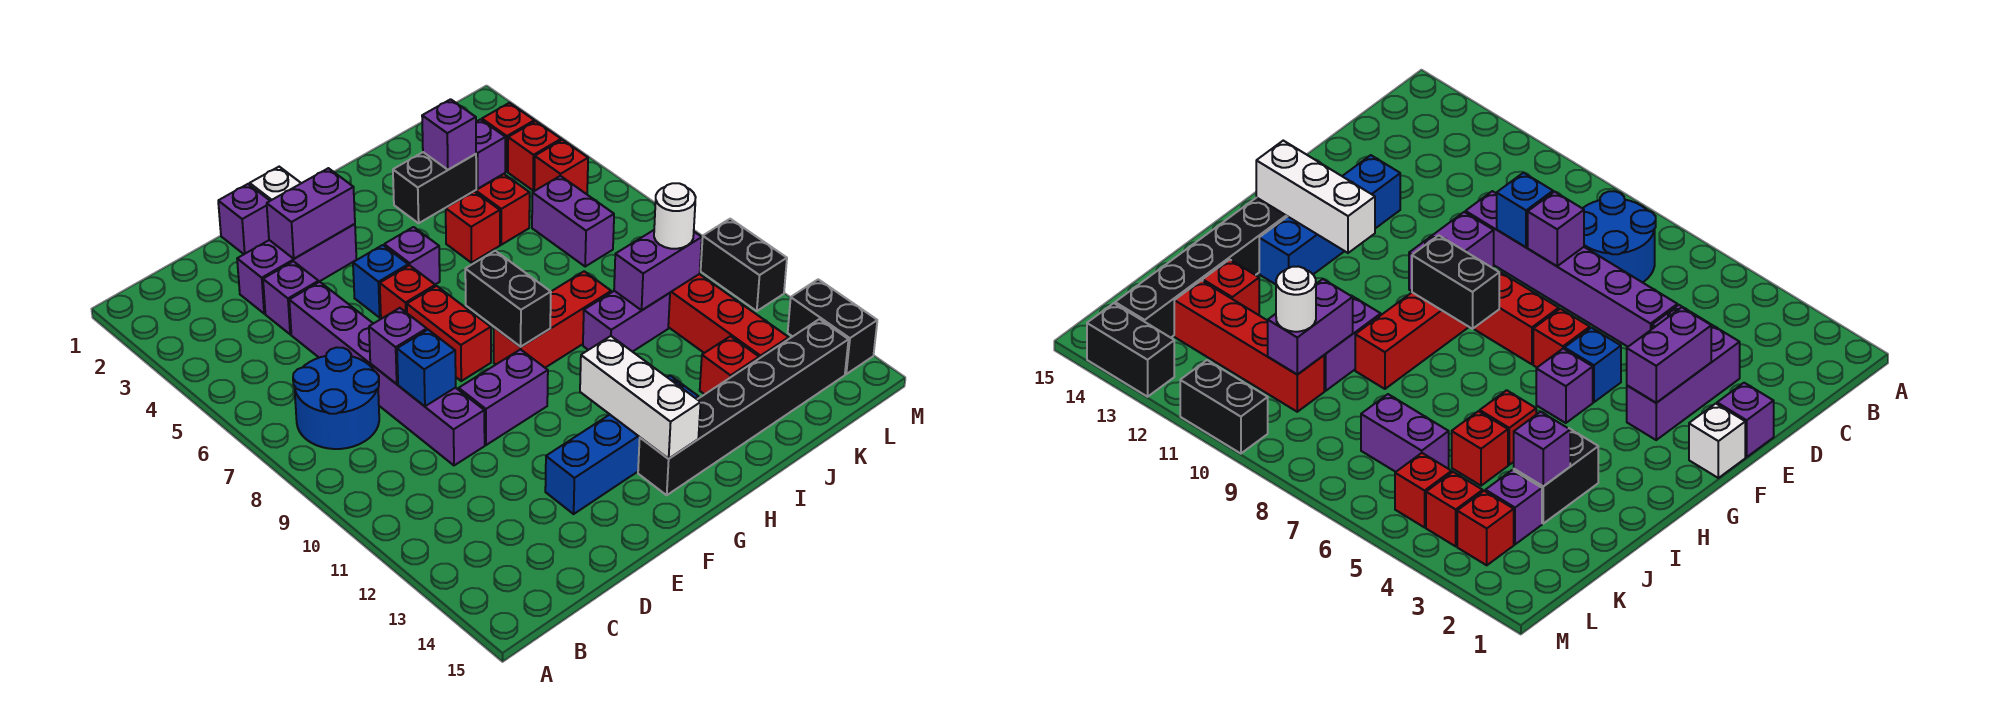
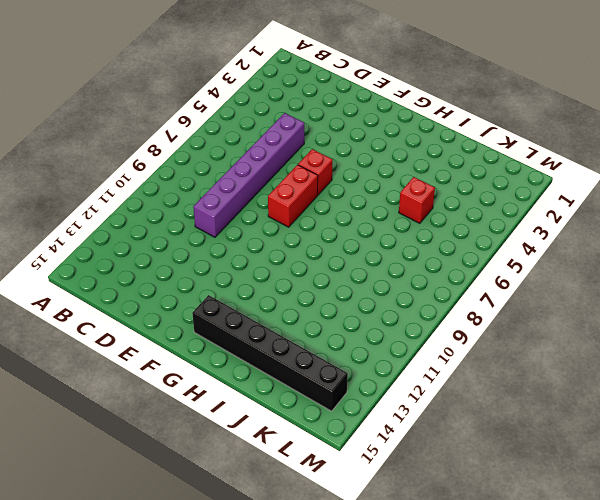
none -> blue round brick B7:C8 level 1
none -> purple brick D3:F3 level 1
none -> purple brick D4 level 1
none -> purple brick E1 level 1

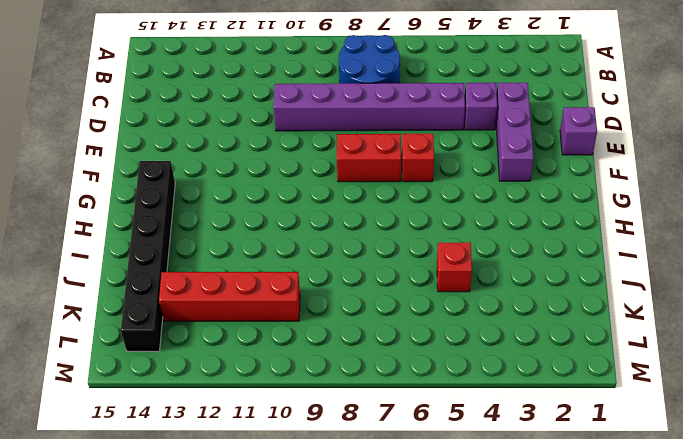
none -> purple brick E10:F10 level 1
none -> blue brick E13:H13 level 1
none -> white brick F1 level 1
none -> blue brick F5 level 1

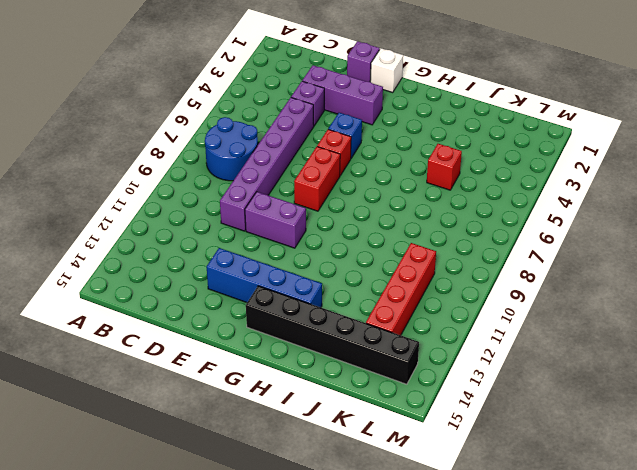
none -> purple brick G5 level 1
none -> red brick G9:I9 level 1
none -> black brick I3:J3 level 1
none -> red brick I5 level 1

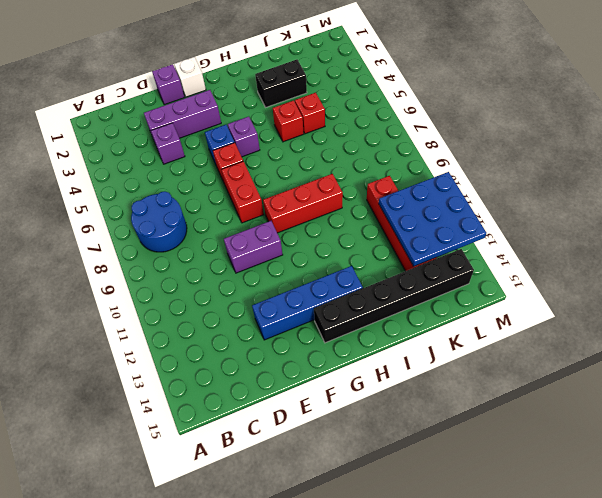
blue plate K11:M13 level 2 -> none
none -> purple brick D5:D10 level 1
none -> purple brick I10:J10 level 1
none -> red brick J13 level 1
none -> purple brick K3 level 1

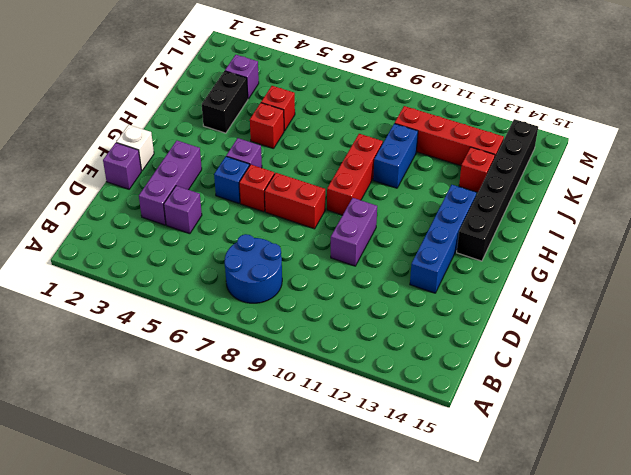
blue brick I10:J10 level 1 -> purple brick I10:J10 level 1
none -> purple brick D5:D10 level 1
none -> purple brick K6:K7 level 1
none -> red brick L3 level 1
none -> red brick L4 level 1

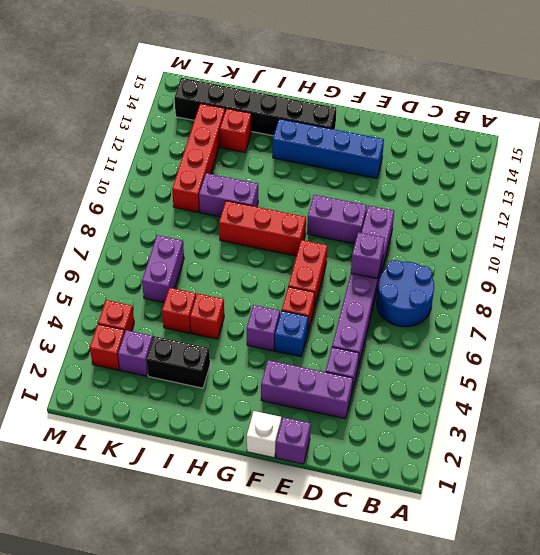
none -> red brick L5 level 1
none -> black brick M10:M11 level 1
none -> black brick M13:M14 level 1
none -> blue brick D9 level 2

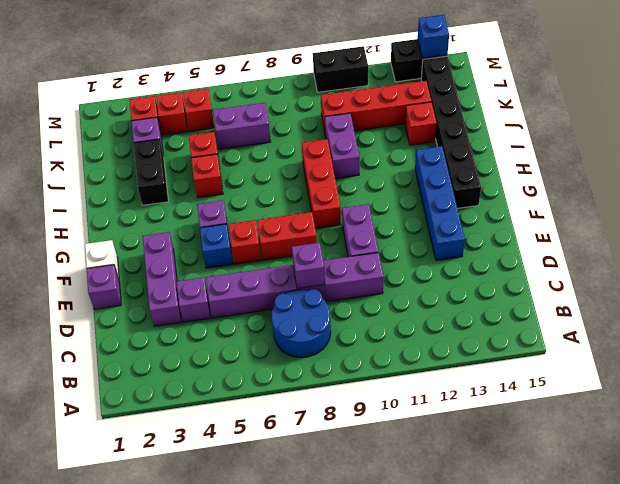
blue brick M14 level 2 -> blue brick D9 level 2
none -> purple brick E3:F3 level 2
none -> black brick G8:G9 level 2
none -> white brick G12:G14 level 2
none -> purple brick J3 level 2

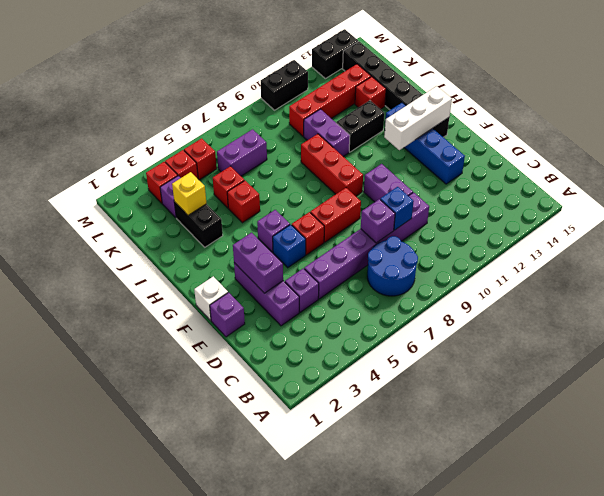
black brick I11:I12 level 1 -> black brick G8:G9 level 2
yellow brick J3 level 2 -> purple brick J3 level 2
none -> purple brick J10:K10 level 2
none -> white round brick K10 level 3

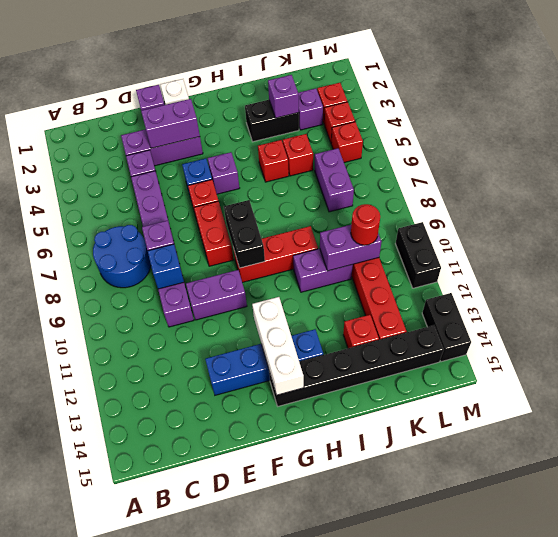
red round brick K10 level 3 -> white round brick K10 level 3

